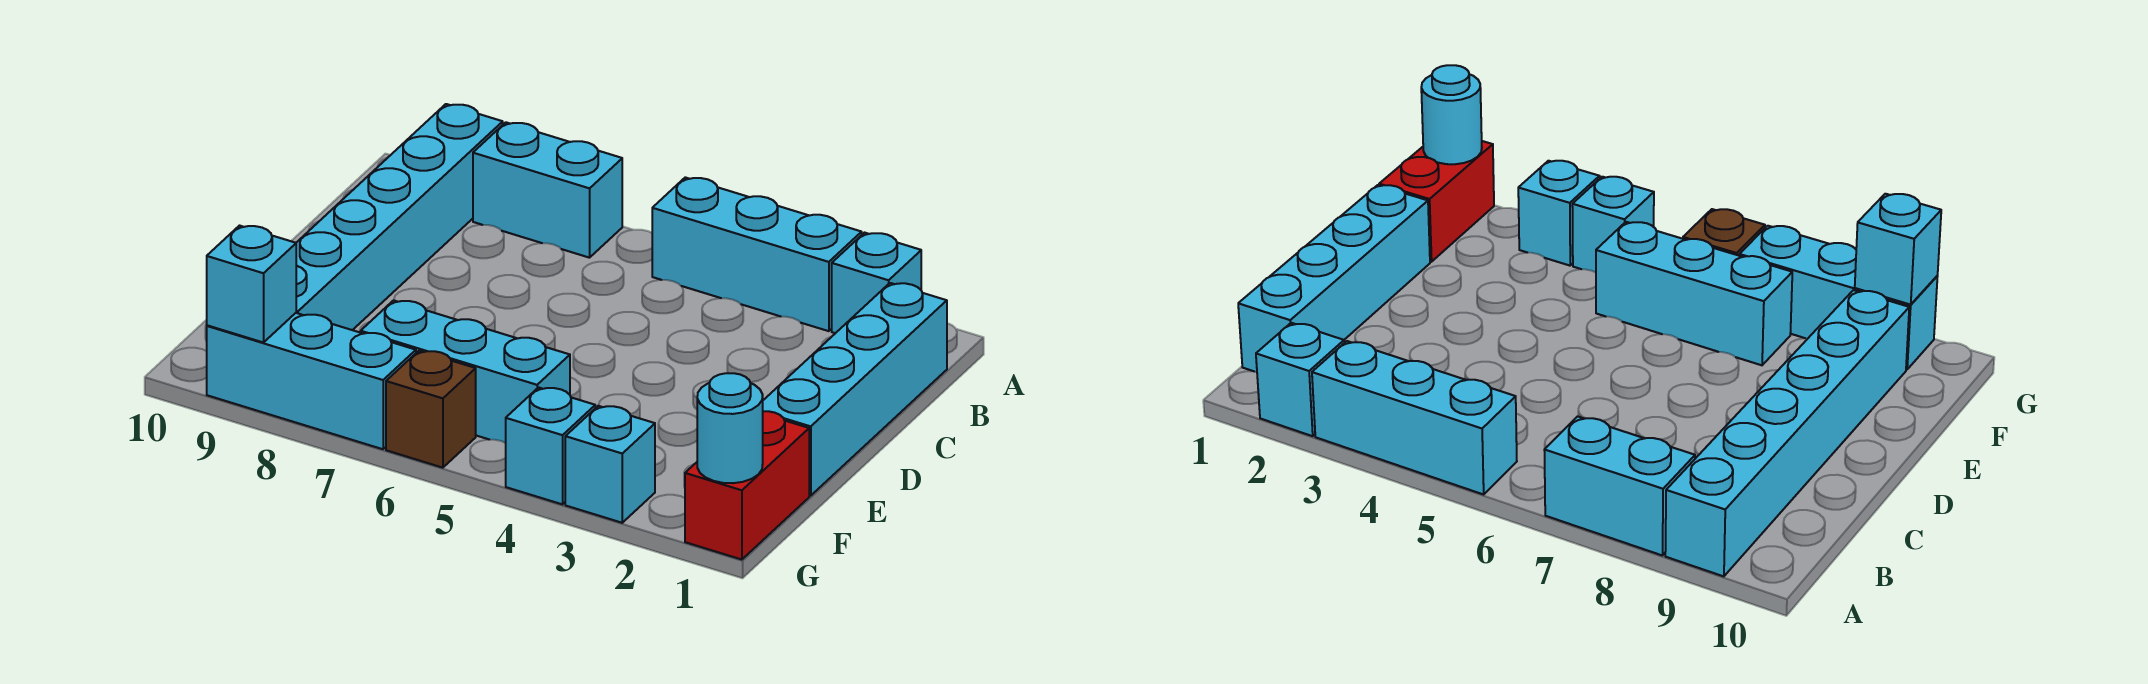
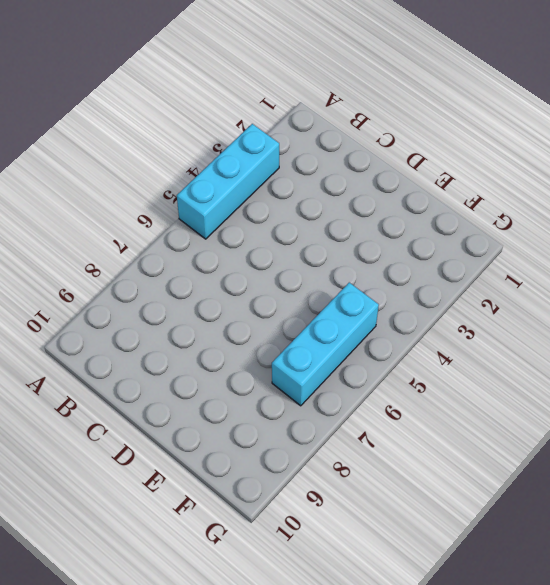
none -> cyan brick A2 level 1
none -> cyan brick A7:A8 level 1
none -> cyan brick A9:F9 level 1

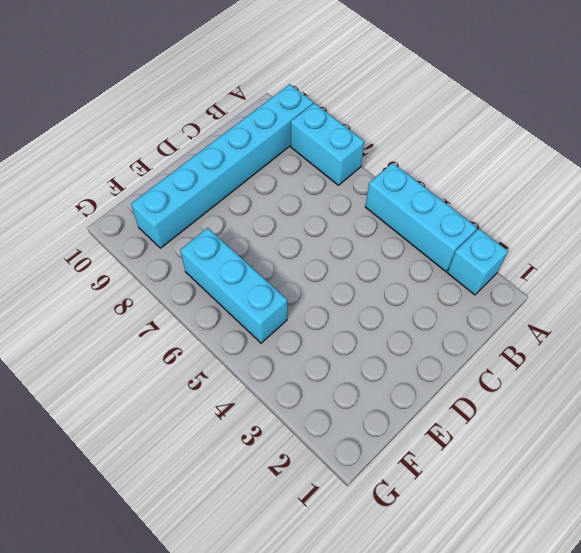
none -> cyan brick B1:E1 level 1
none -> red brick F1:G1 level 1
none -> cyan brick G3 level 1

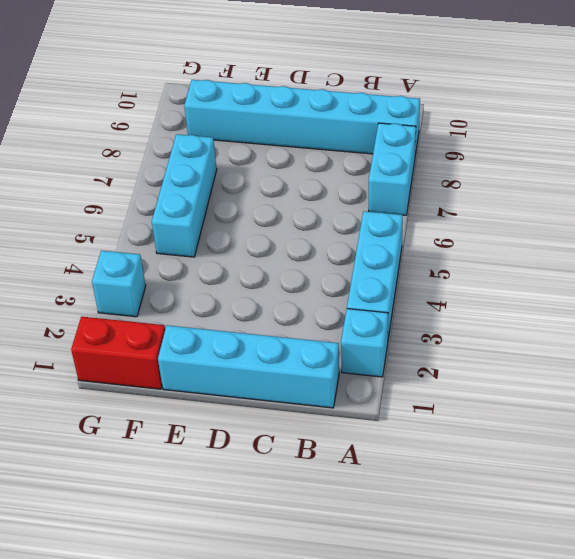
none -> cyan brick G4 level 1
none -> brown brick G6 level 1
none -> cyan brick G7:G9 level 1

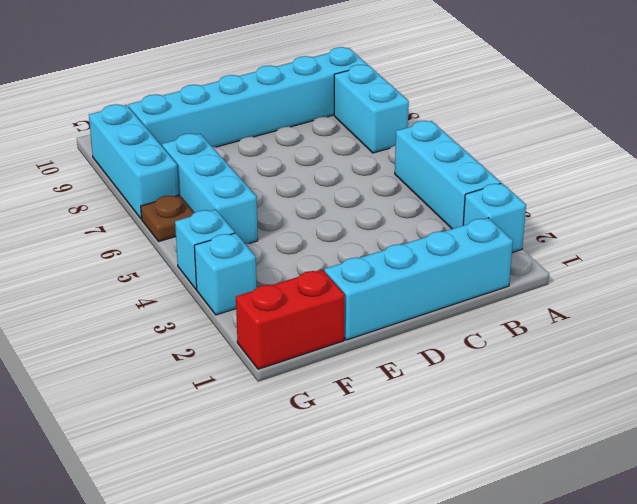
brown plate G6 level 1 -> brown brick G6 level 1
none -> cyan round brick G1 level 2
none -> cyan brick G9 level 2

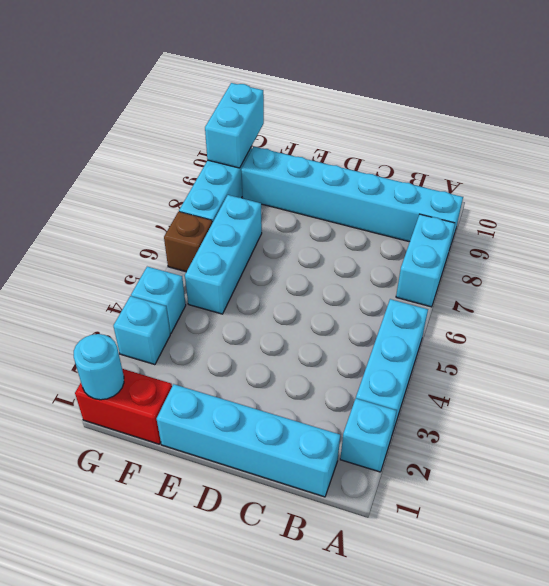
cyan brick G9:G10 level 2 -> cyan brick G9 level 2

